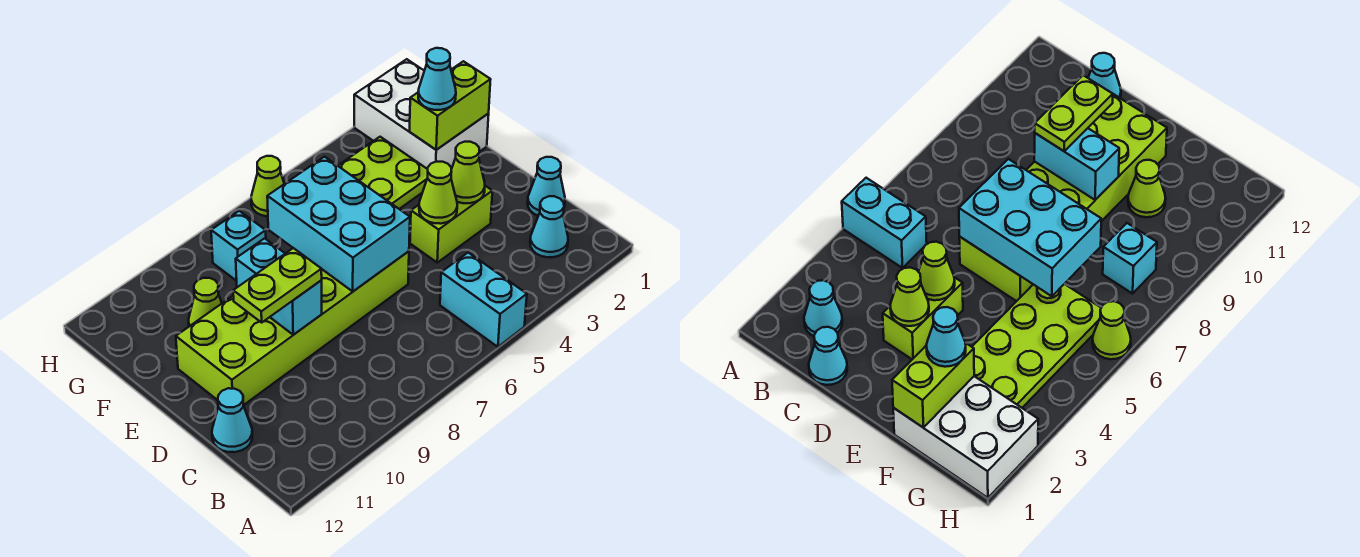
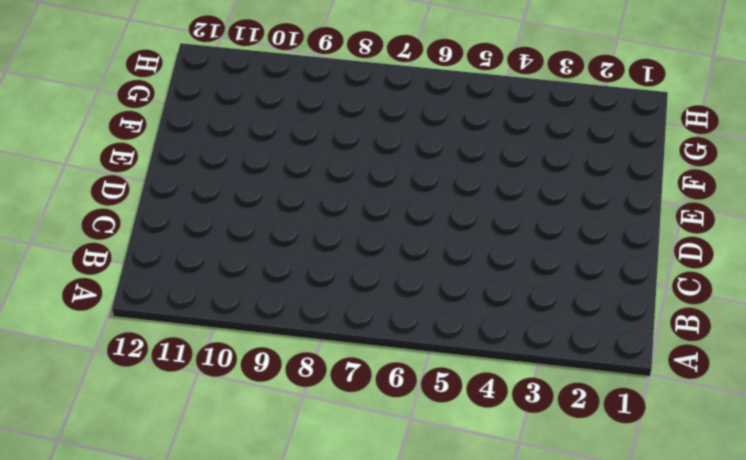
none -> cyan brick A5:B5 level 1
none -> cyan cone B2 level 1
none -> cyan cone C1 level 1

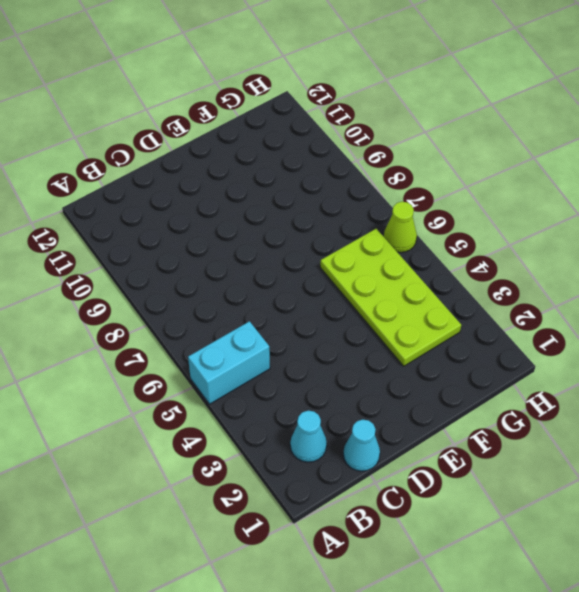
none -> cyan cone C12 level 1
none -> lime brick D3:D4 level 1
none -> lime brick D6:E11 level 1

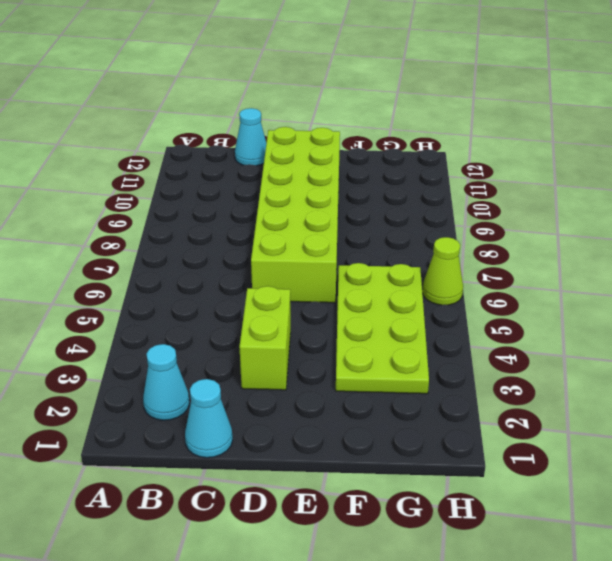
none -> cyan brick A5:B5 level 1
none -> white brick F1:H2 level 1
none -> lime cone F10 level 1

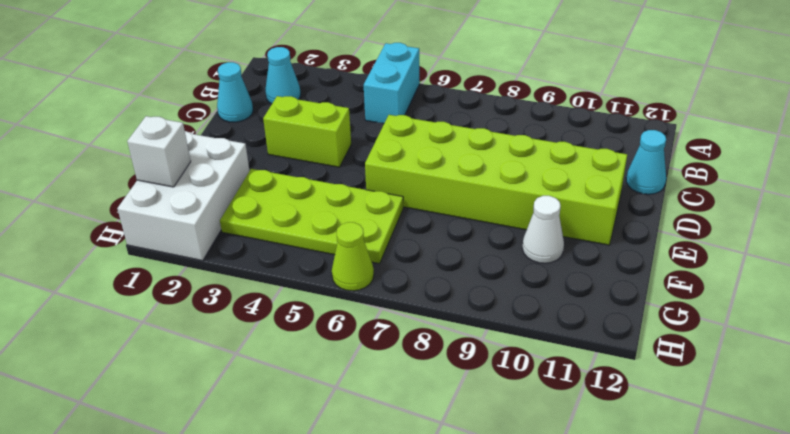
white cone F10 level 1 -> lime cone F10 level 1
white brick G1 level 2 -> none
none -> cyan brick G8 level 1
none -> lime cone D3 level 2
none -> lime cone D4 level 2

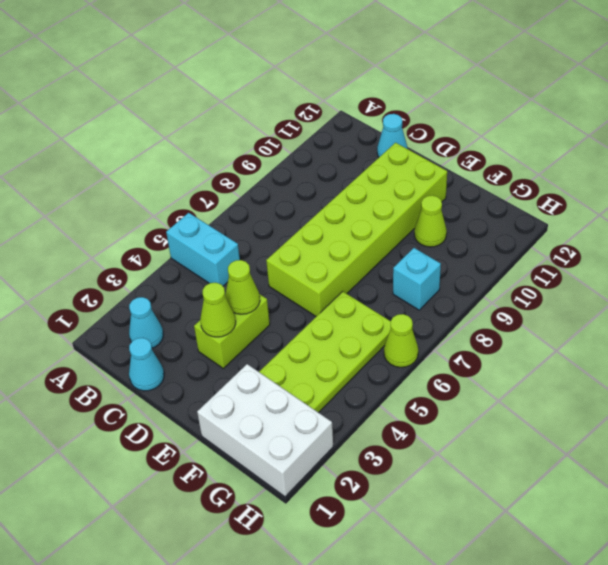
none -> cyan brick D6:F7 level 2
none -> cyan brick D9:E9 level 2
none -> lime brick F1:F2 level 2

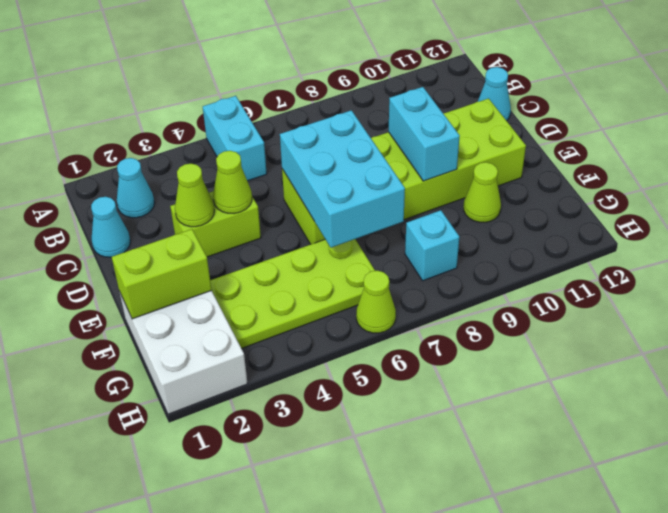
none -> lime plate D9:D10 level 3
none -> cyan cone F2 level 3

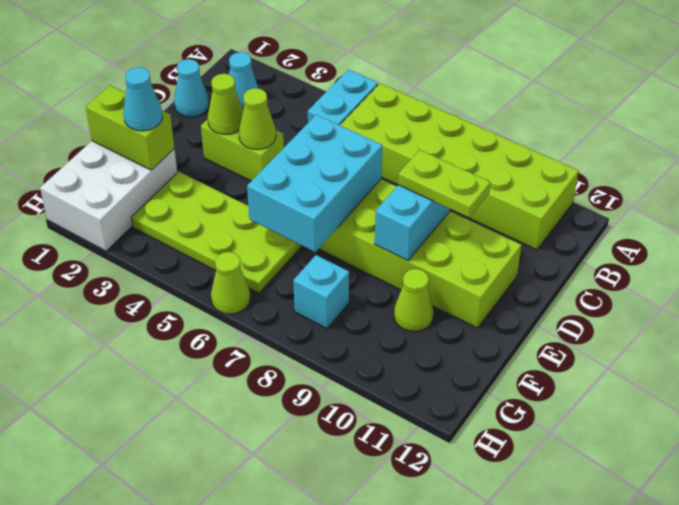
lime brick A6:B11 level 1 -> none
none -> cyan cone C12 level 1

